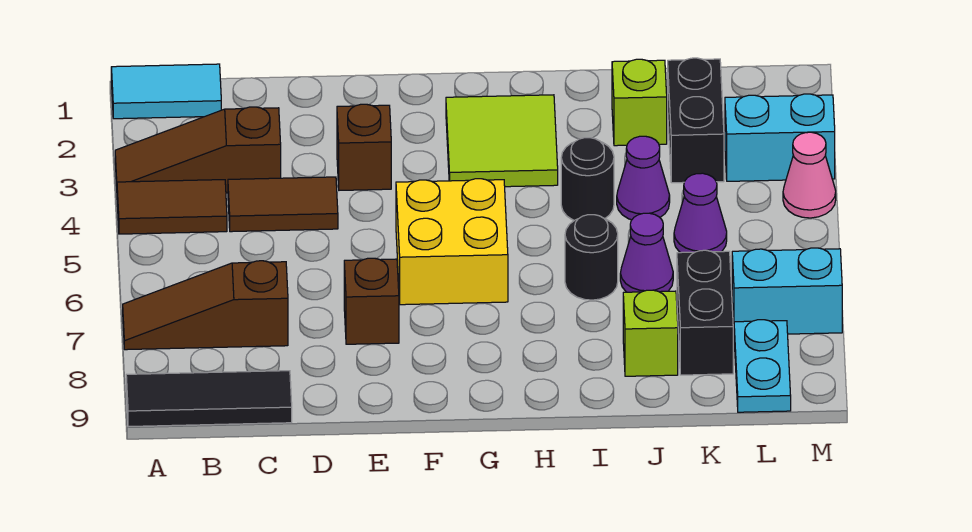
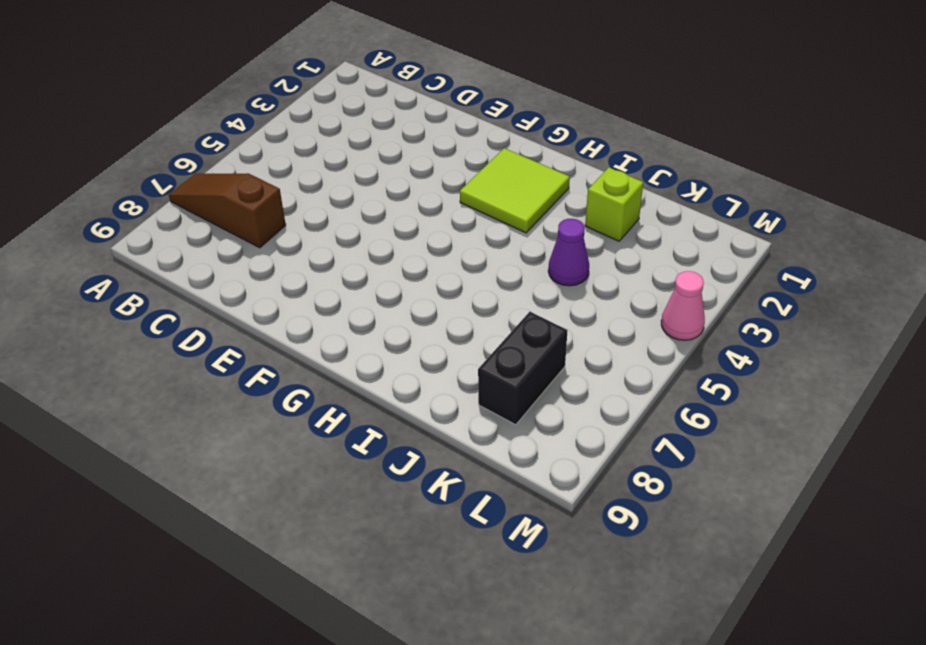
none -> cyan tile A1:B1 level 1
none -> brown slope A3:C3 level 1 top C
none -> brown tile A4:B4 level 1

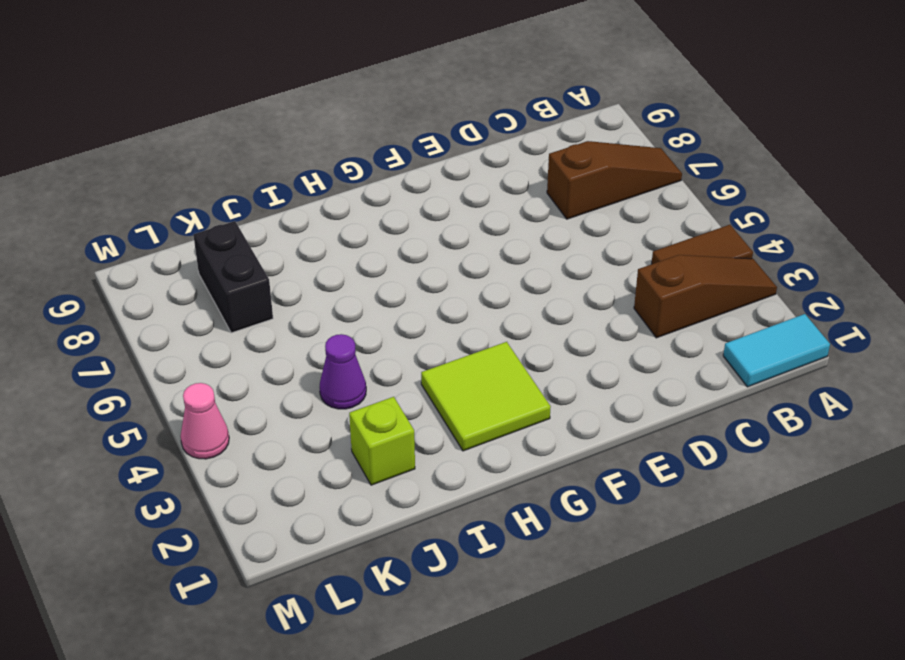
none -> black tile A9:C9 level 1
none -> brown tile C4:D4 level 1
none -> brown brick E3 level 1

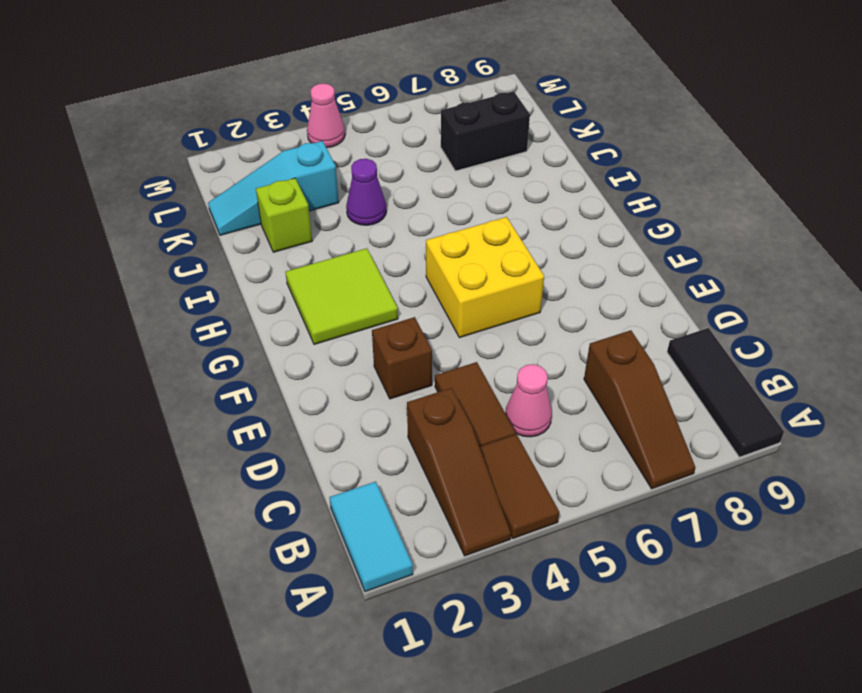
pink cone C5 level 1 -> none
cyan slope K1:K3 level 1 top 3 -> black brick K2:K3 level 1
none -> brown brick E7 level 1
none -> black round brick I4 level 1
none -> black round brick I6 level 1

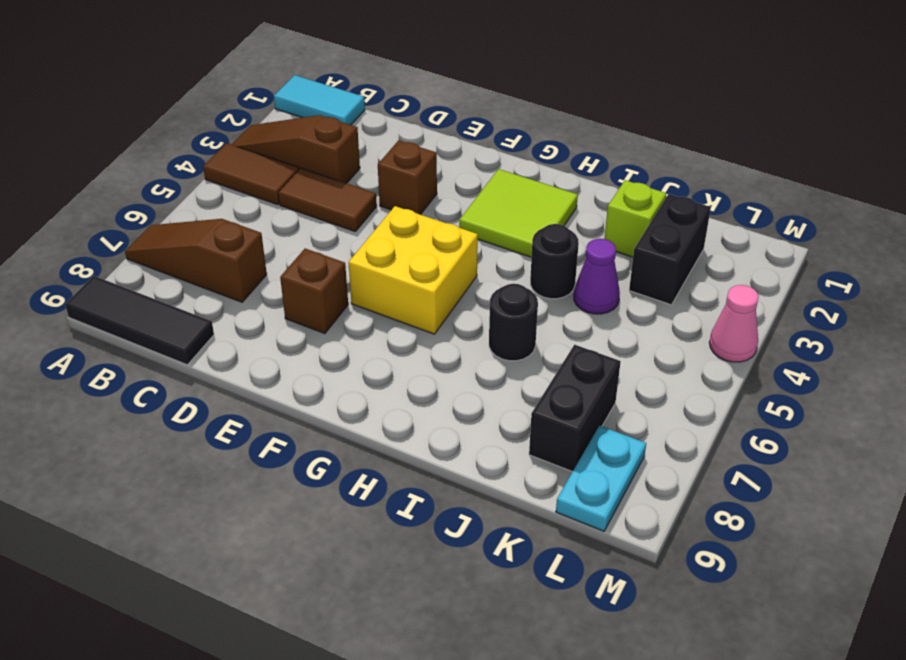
none -> purple cone J6 level 1
none -> lime brick J8 level 1
none -> purple cone K5 level 1

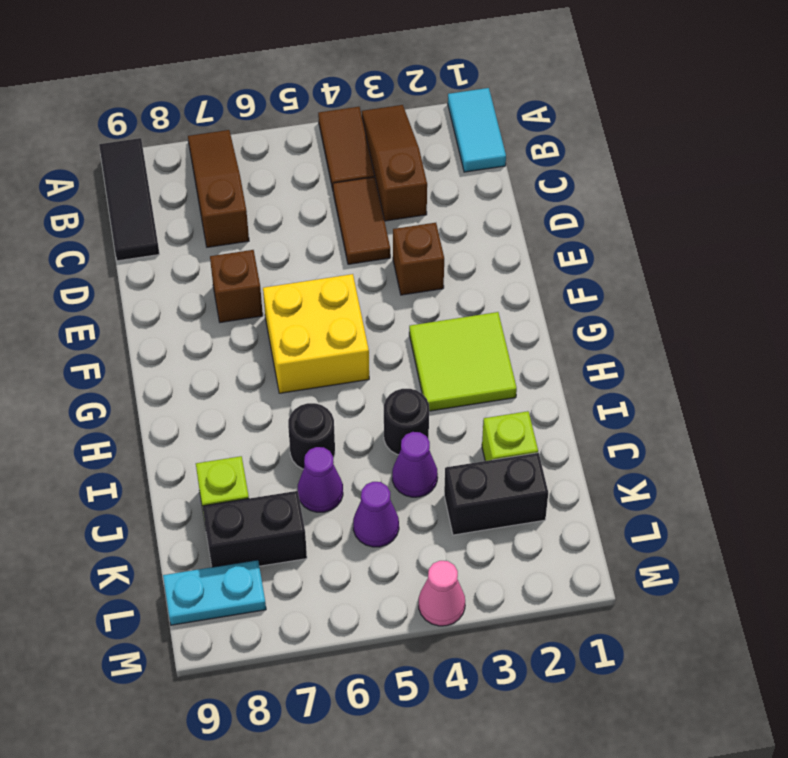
none -> cyan brick L3:M3 level 1
none -> cyan brick L7:M7 level 1

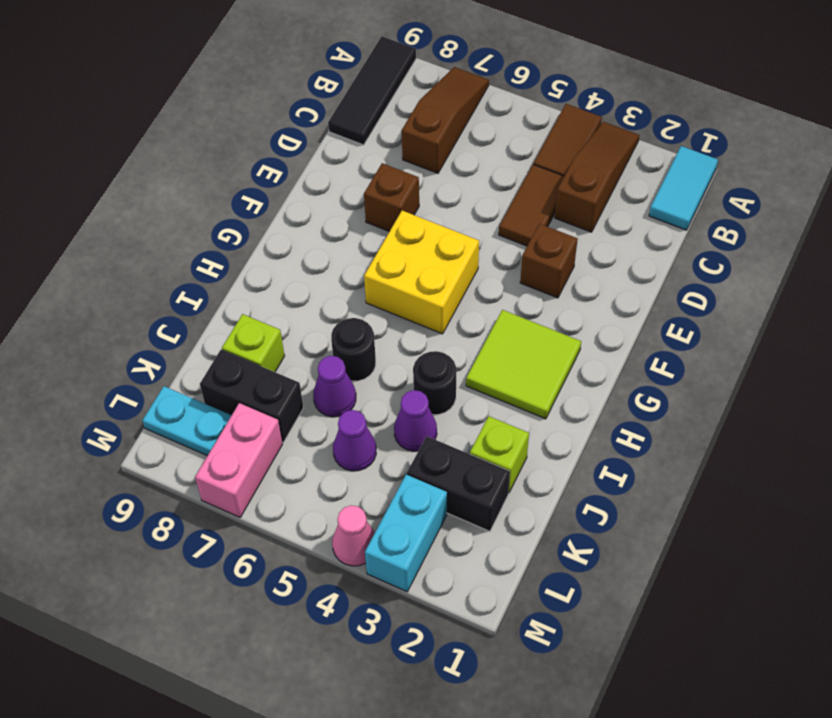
pink brick L7:M7 level 1 -> cyan brick L7:M7 level 1

